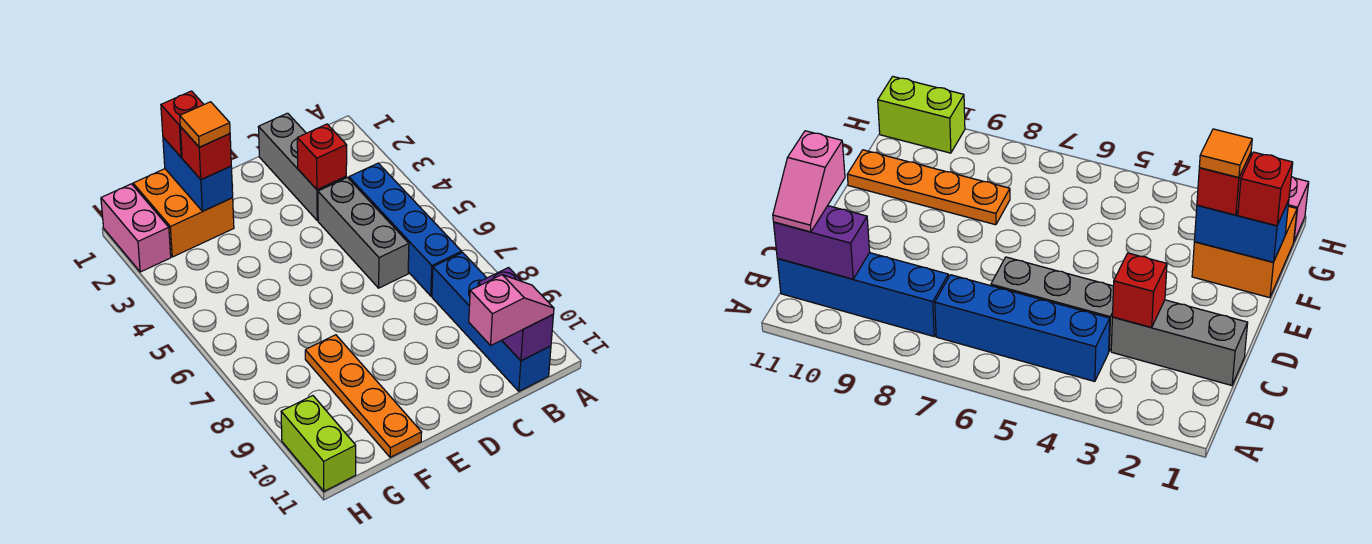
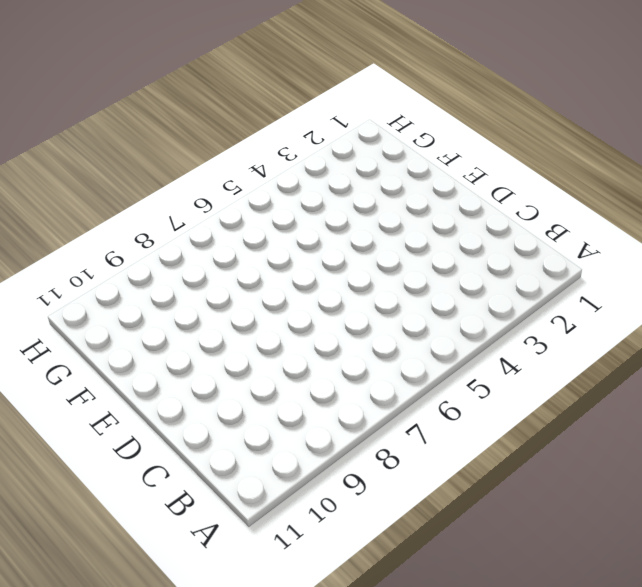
none -> blue brick B4:B7 level 1
none -> blue brick B8:B11 level 1
none -> grey brick C1:C3 level 1

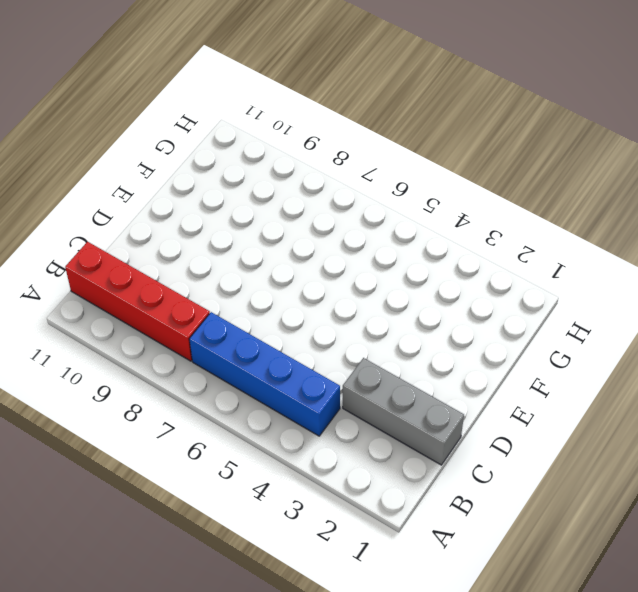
red brick B8:B11 level 1 -> blue brick B8:B11 level 1
none -> grey brick C4:C6 level 1
none -> orange brick F1:G2 level 1
none -> orange plate F8:F11 level 1

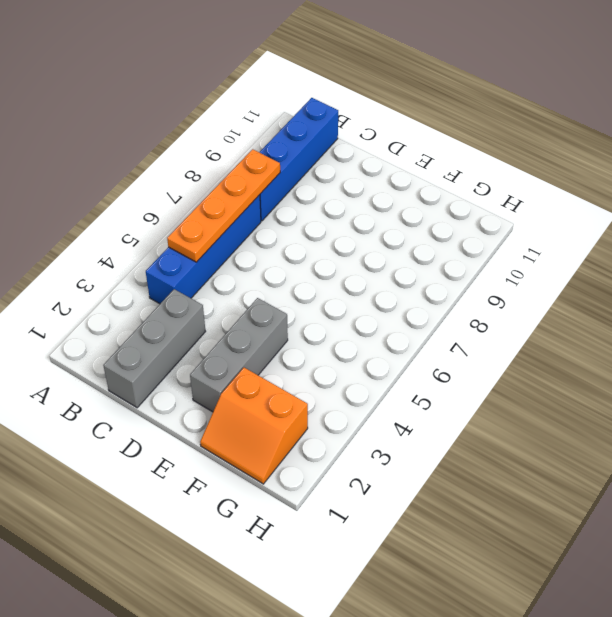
orange plate B5:B8 level 2 -> orange plate F8:F11 level 1
grey brick E2:E4 level 1 -> grey brick C4:C6 level 1
orange slope F1:G2 level 1 top 2 -> orange brick F1:G2 level 1
none -> pink brick H1:H2 level 1
none -> lime brick H10:H11 level 1
none -> purple brick B10:B11 level 2

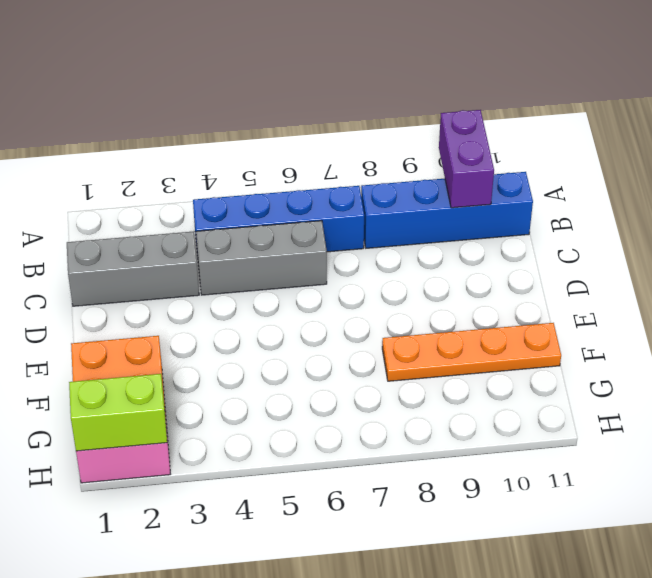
purple brick A10:B10 level 2 -> purple brick B10:B11 level 2
lime brick H1:H2 level 2 -> lime brick H10:H11 level 1
none -> red brick C3 level 2
none -> blue brick F1:F2 level 2
none -> pink slope B11:C11 level 3 top C

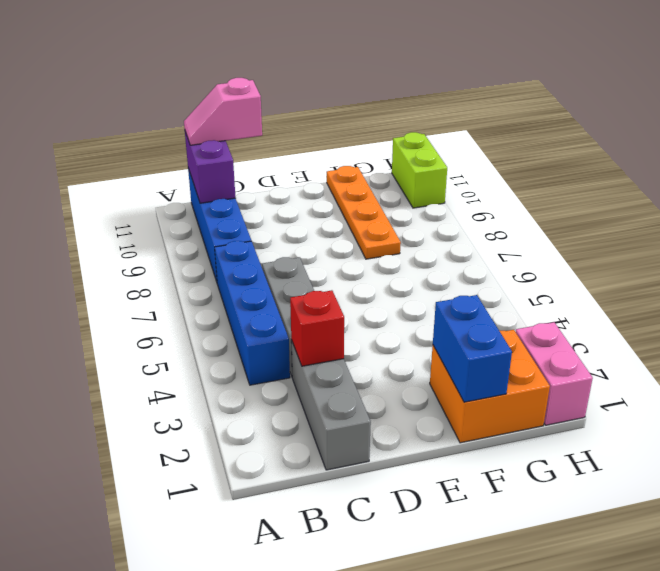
none -> red brick F1 level 3
none -> red brick F2 level 3
none -> orange tile F2 level 4

